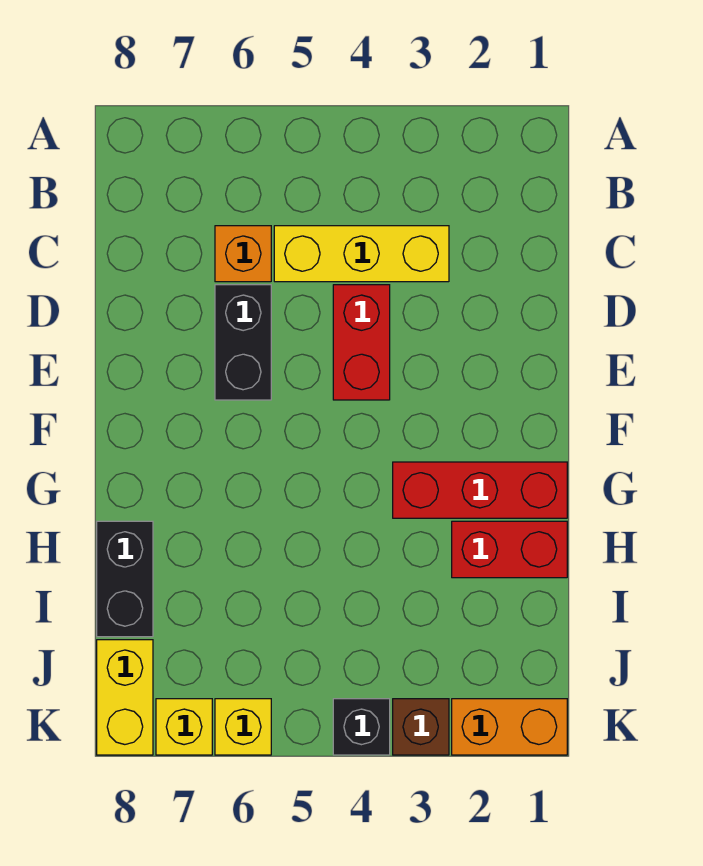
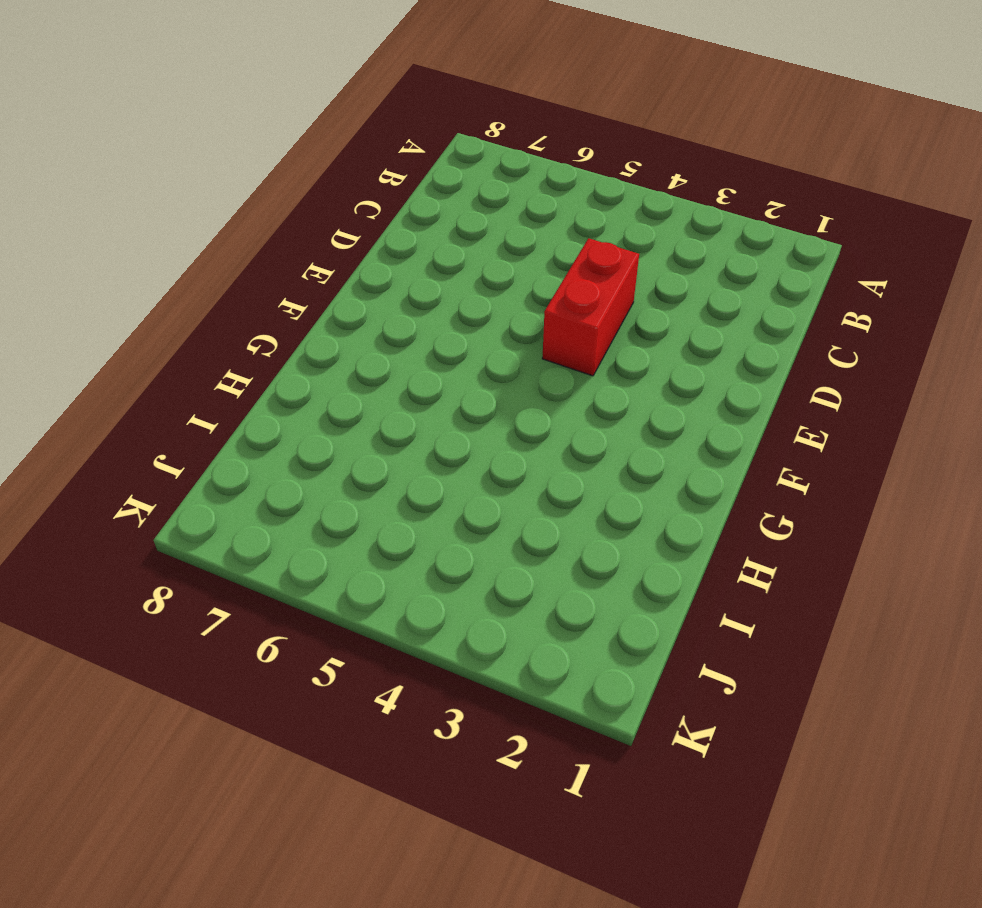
none -> yellow brick C3:C5 level 1
none -> orange brick C6 level 1
none -> black brick D6:E6 level 1

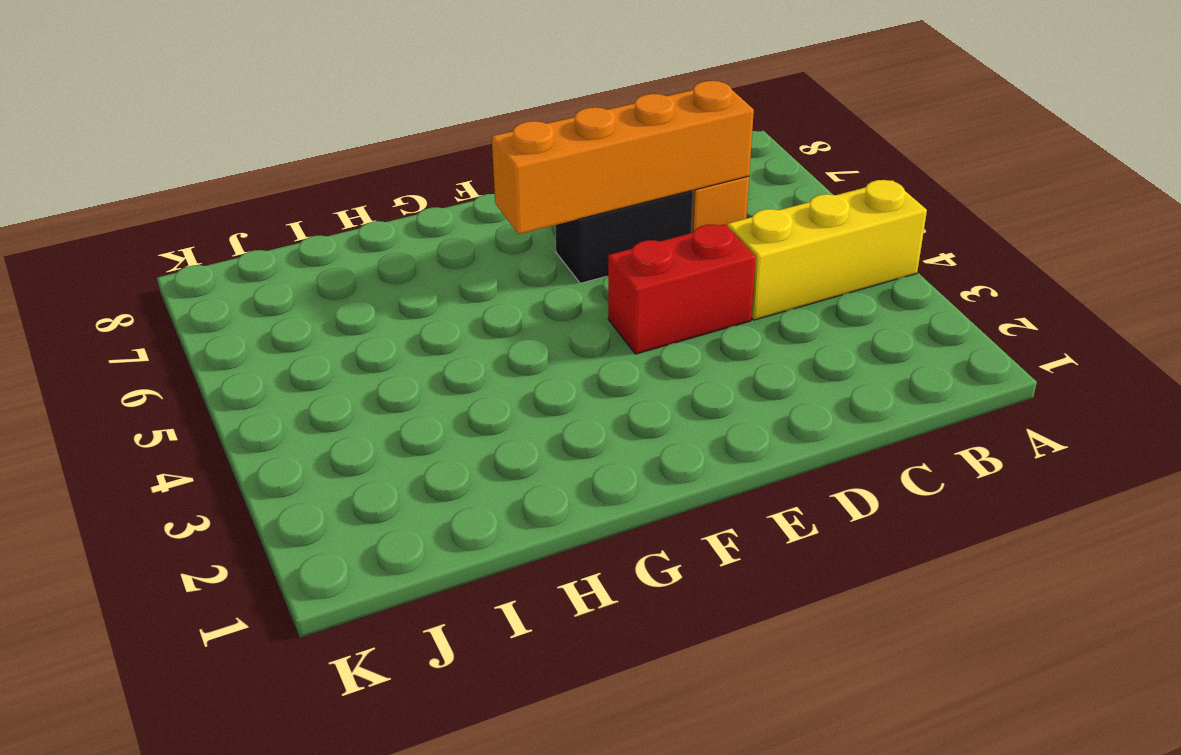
yellow brick A4:C4 level 1 -> yellow brick C3:C5 level 1
orange brick C6:F6 level 2 -> none
none -> red brick G1:G3 level 1
none -> red brick H1:H2 level 1
none -> black brick H8:I8 level 1

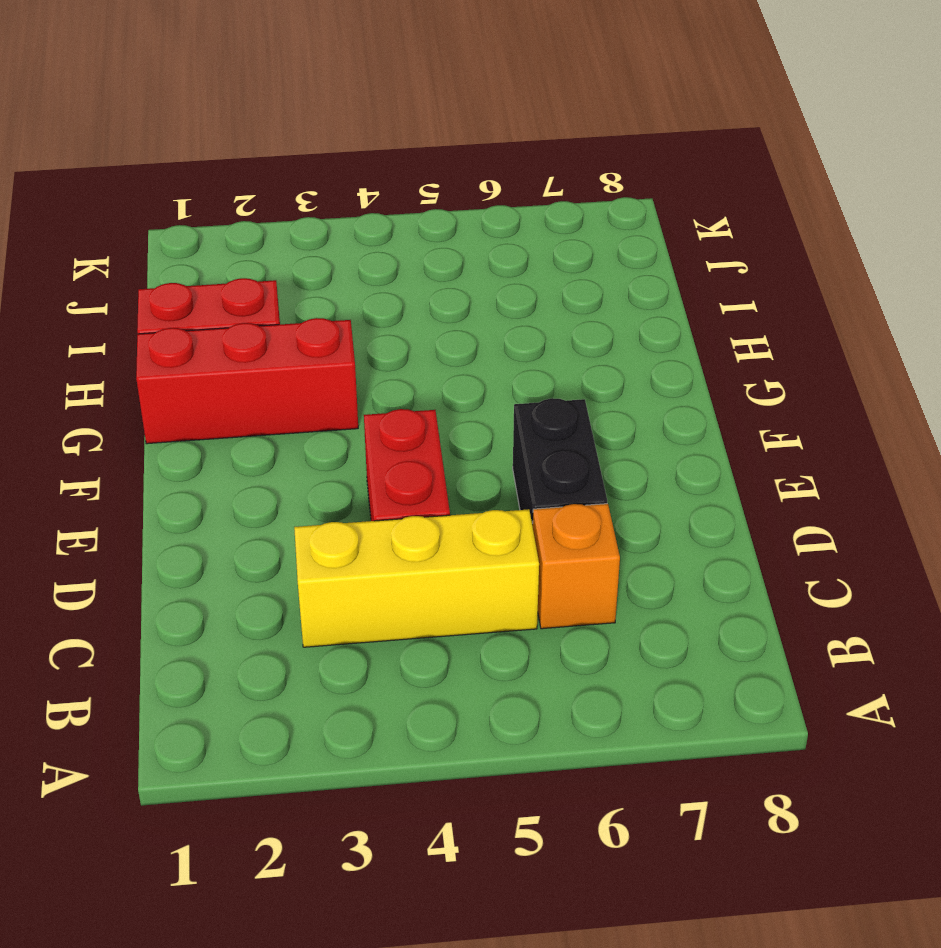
none -> black brick H8:I8 level 1
none -> yellow brick J8:K8 level 1
none -> orange brick K1:K2 level 1

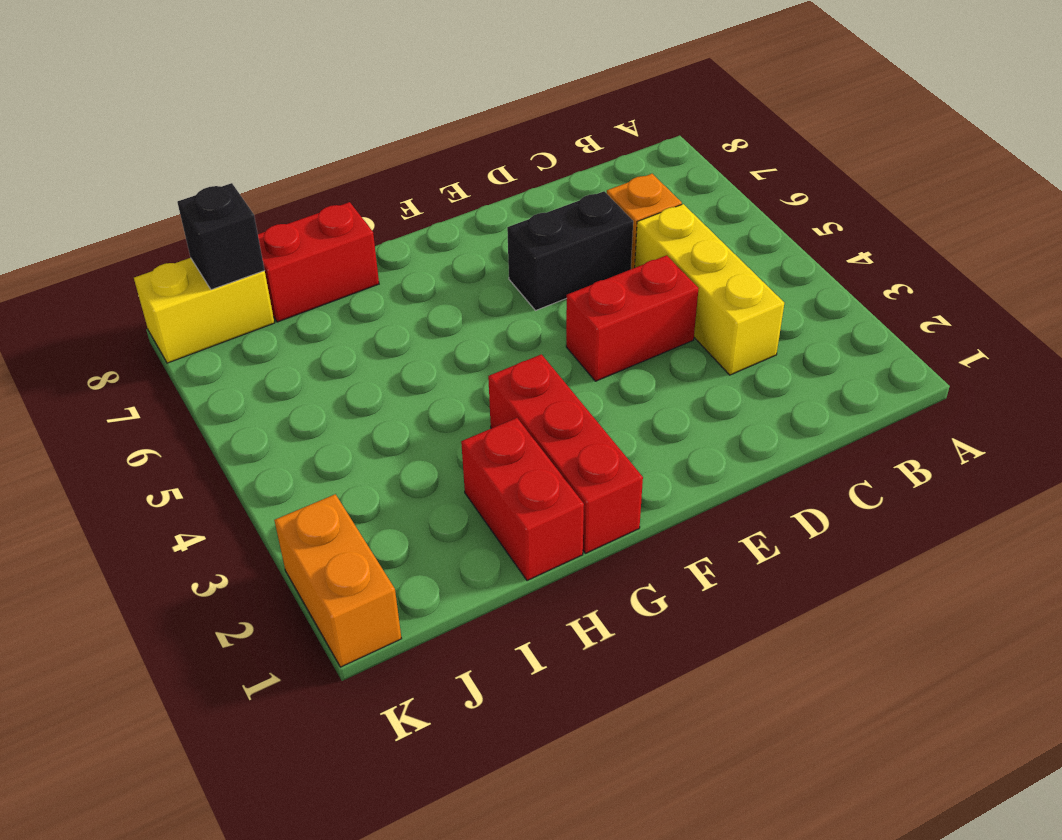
red brick H8:I8 level 1 -> black brick H8:I8 level 1
black brick J8 level 2 -> black brick K4 level 1
none -> brown brick K3 level 1
none -> yellow brick K6 level 1
none -> yellow brick K7 level 1

